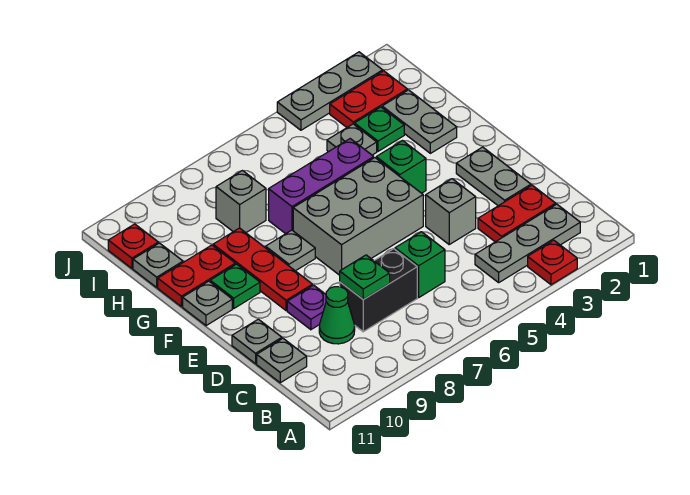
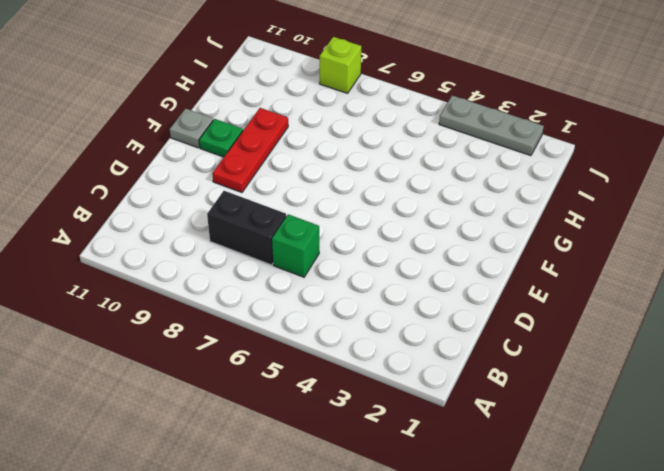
lime brick J8 level 1 -> none
none -> red plate A3 level 1
none -> grey plate B2:B4 level 1
none -> red plate C2:C3 level 1

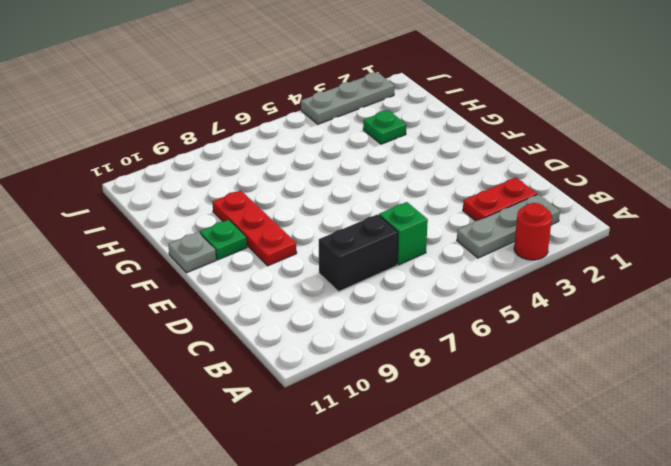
red round brick A3 level 1 -> red plate A3 level 1
none -> green cone C9 level 1
none -> grey plate C11 level 1
none -> grey plate D2:E2 level 1

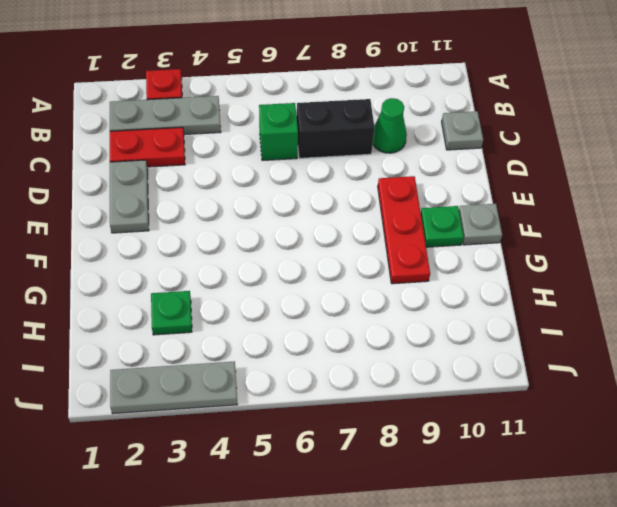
none -> grey brick D4 level 1
none -> purple plate D9 level 1
none -> grey plate D11 level 1

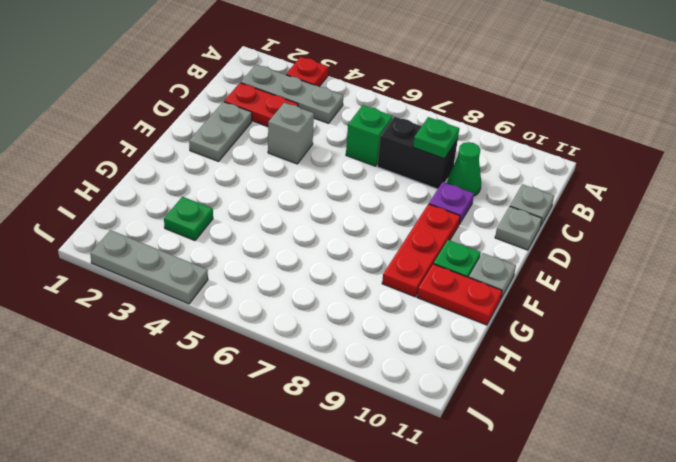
none -> grey brick E5:F7 level 1
none -> green brick F4 level 1
none -> grey plate F8 level 1

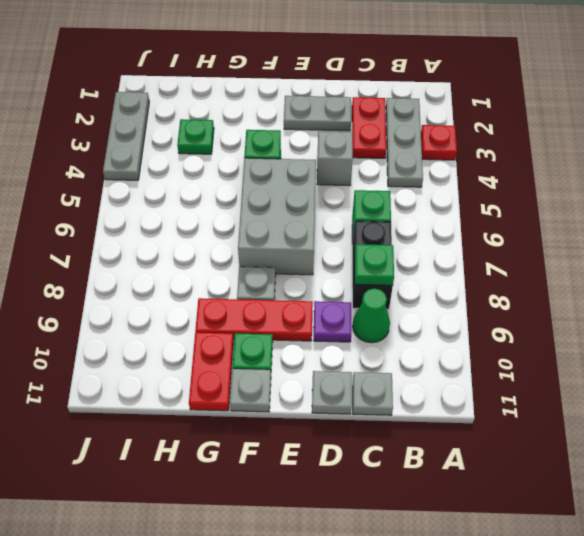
none -> grey plate G2:H2 level 1
none -> purple brick G5:G7 level 1
none -> grey plate H4 level 1

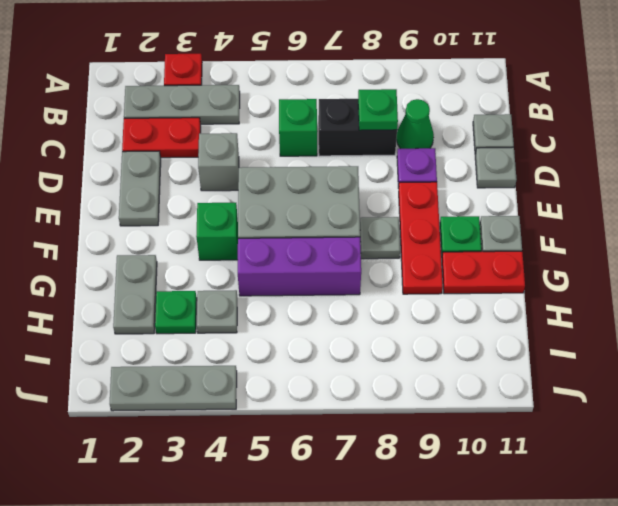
none -> grey brick H8 level 1
none -> grey plate H11 level 1
none -> red plate I2:I3 level 1

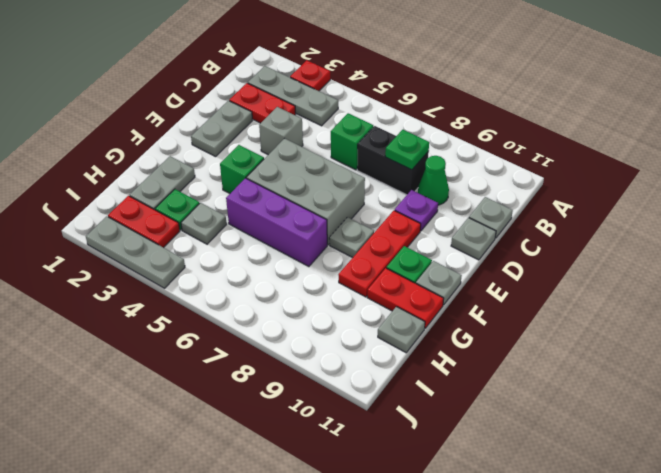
none -> grey brick H8 level 1
none -> red plate I11 level 1

